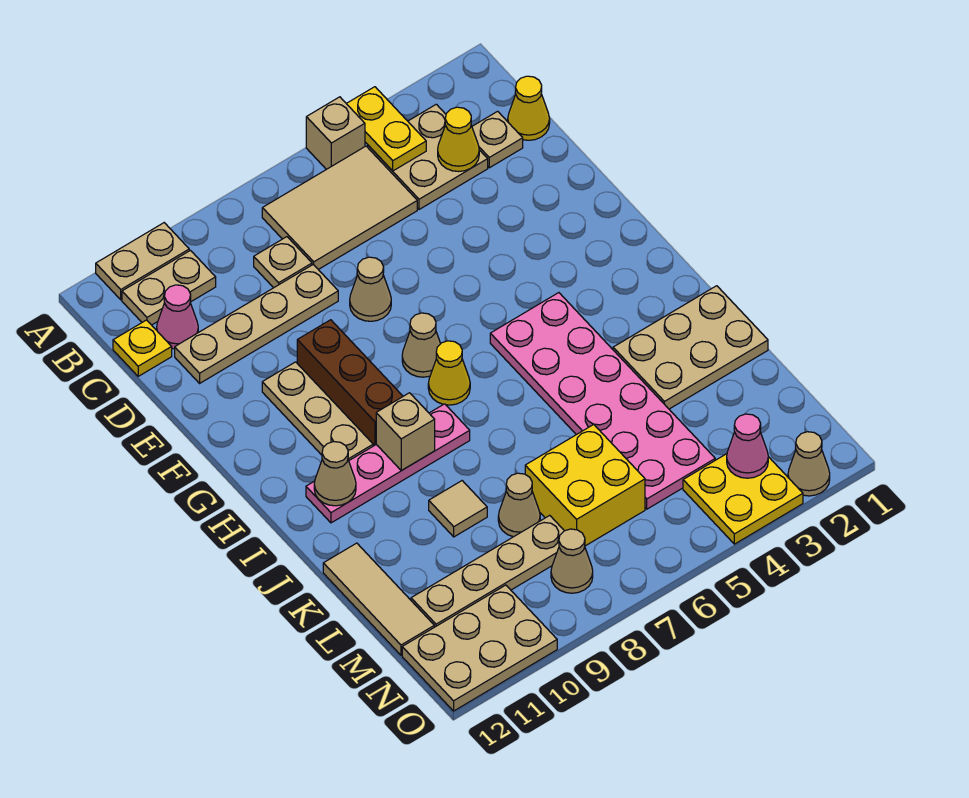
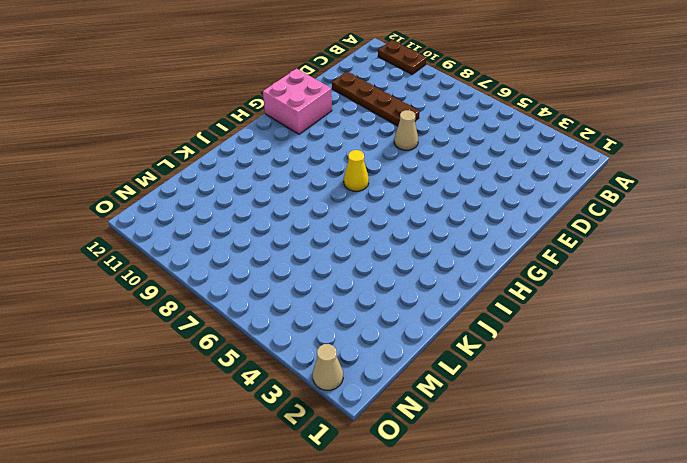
brown plate A10:A11 level 1 -> tan plate A10:A11 level 1
brown plate D8:D11 level 1 -> tan plate D8:D11 level 1
pink brick F11:G12 level 1 -> none
none -> tan brick A5 level 1
none -> tan plate B3:C4 level 1
none -> tan tile B5:C7 level 1
none -> tan plate B10:B11 level 1

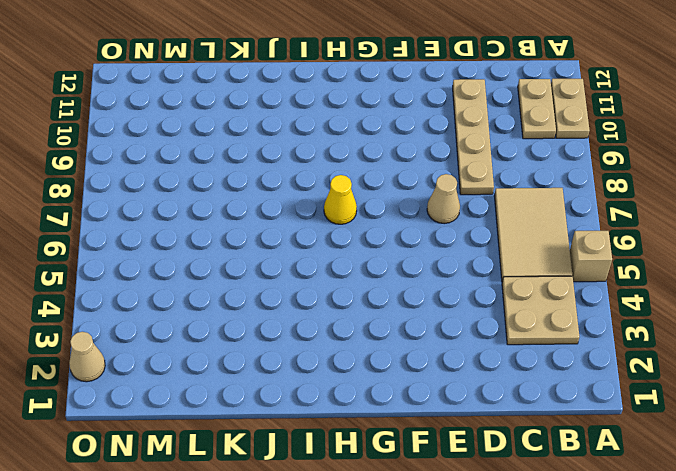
none -> yellow cone C1 level 1
none -> tan plate C2 level 1
none -> tan plate C8 level 1
none -> pink cone C11 level 1

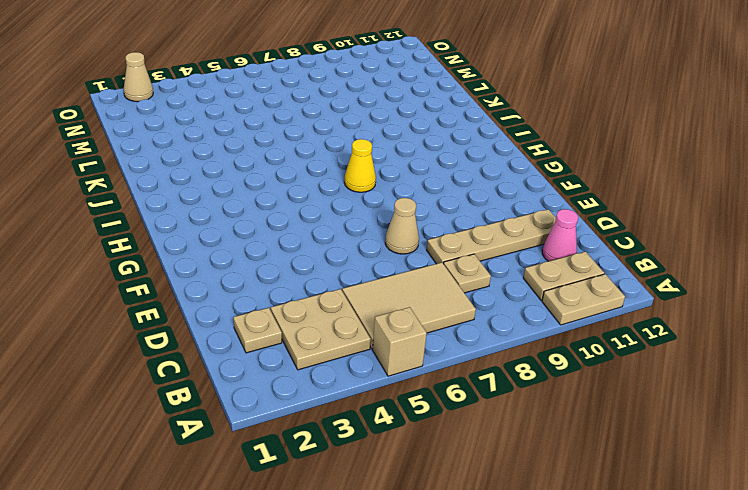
none -> yellow cone C1 level 1
none -> yellow plate C12 level 1
none -> brown brick F9:H9 level 1
none -> tan plate F10:H10 level 1

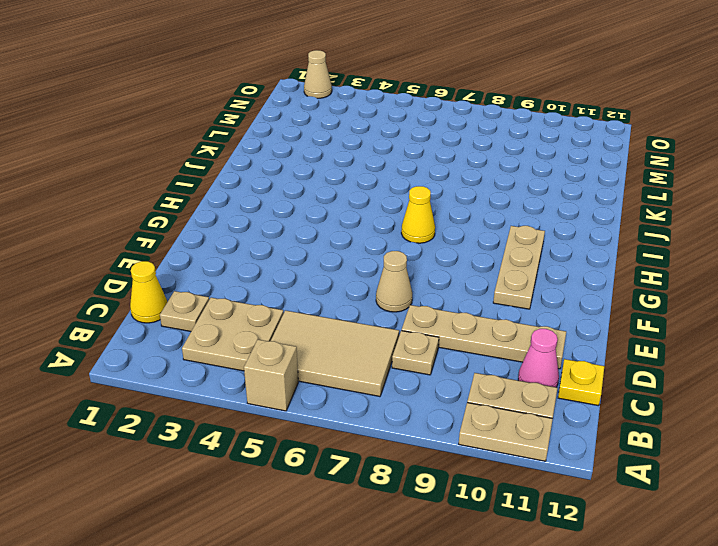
none -> brown brick F9:H9 level 1
none -> tan cone G7 level 1
none -> pink plate H4:M5 level 1
none -> pink plate I8:I11 level 1

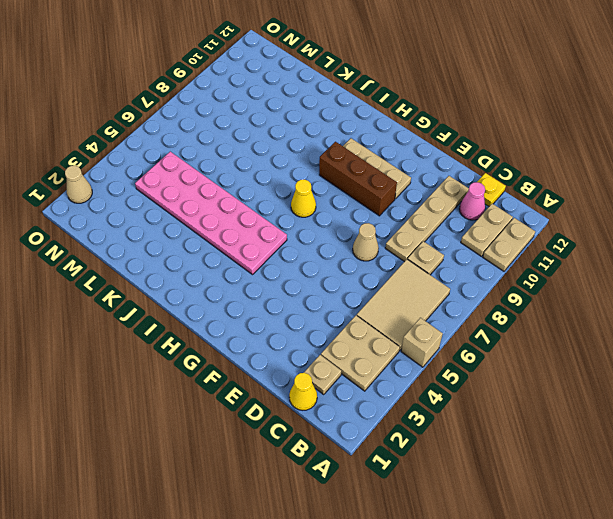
none -> tan cone G7 level 1
none -> pink plate I8:I11 level 1
none -> tan plate J1:K3 level 1
none -> tan tile K9 level 1

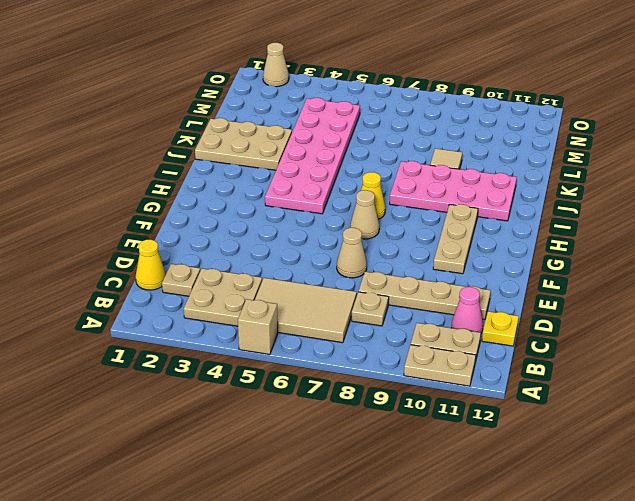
pink plate I8:J11 level 1 -> pink plate I8:I11 level 1
none -> brown brick F9:H9 level 1
none -> tan tile K12:M12 level 1
none -> yellow brick L6:M7 level 1
none -> tan cone L8 level 1

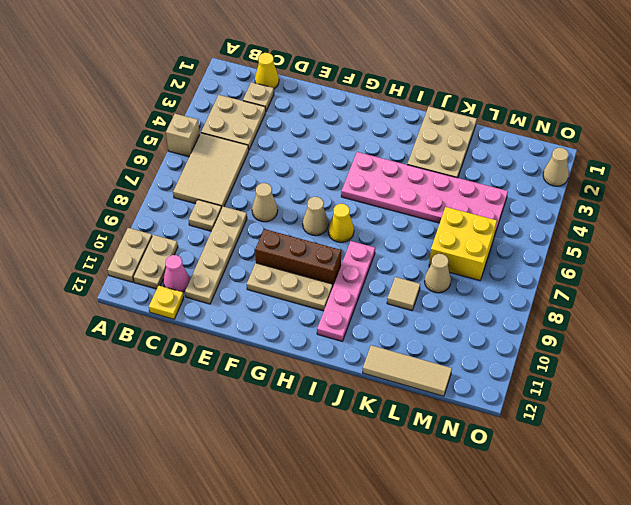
none -> tan plate M8:M11 level 1
none -> yellow plate N3:O4 level 1
none -> tan cone N8 level 1
none -> tan plate N10:O12 level 1

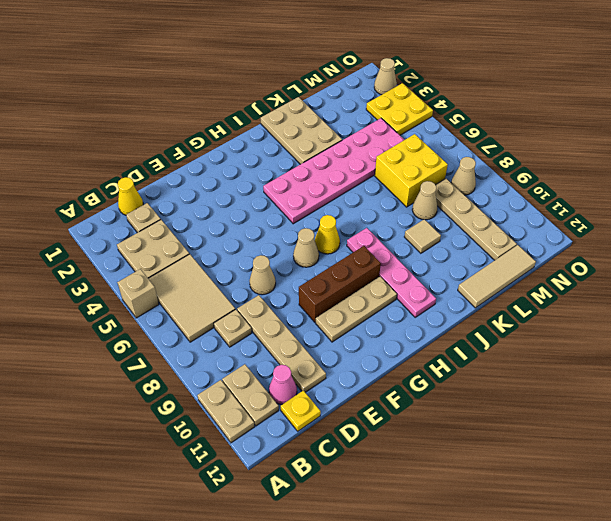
none -> tan plate N10:O12 level 1
none -> yellow plate A4:B4 level 2
none -> yellow cone C3 level 2
none -> tan brick I9 level 2

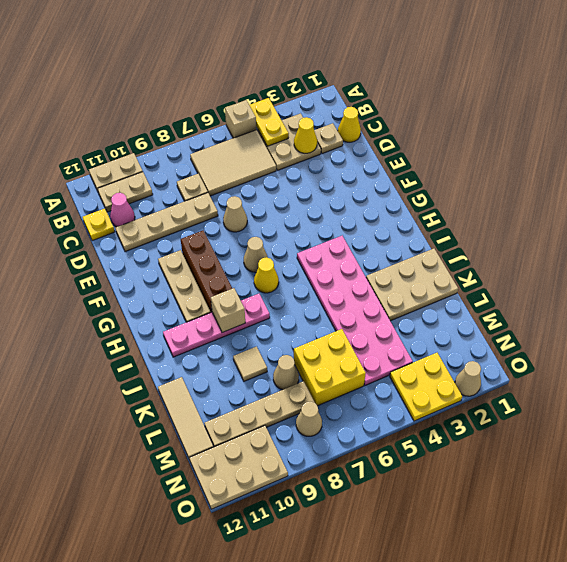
none -> tan cone I11 level 2
none -> pink cone N3 level 2

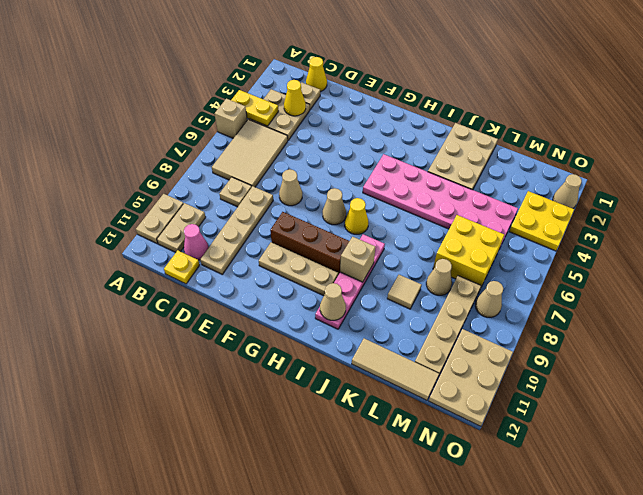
none -> pink cone N3 level 2

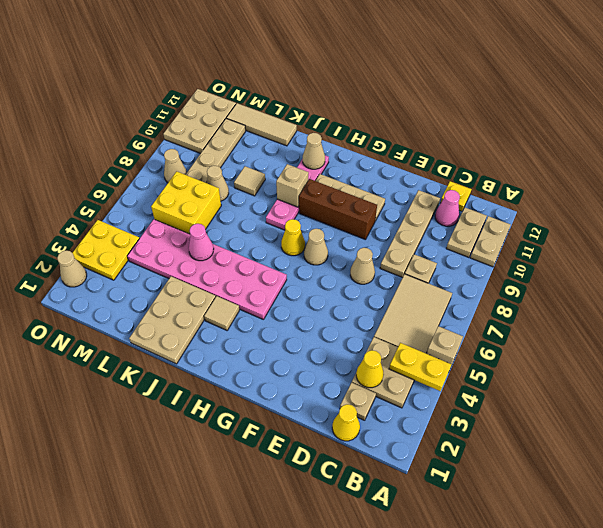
tan tile I3 level 1 -> none
pink cone K5 level 2 -> pink cone N3 level 2

